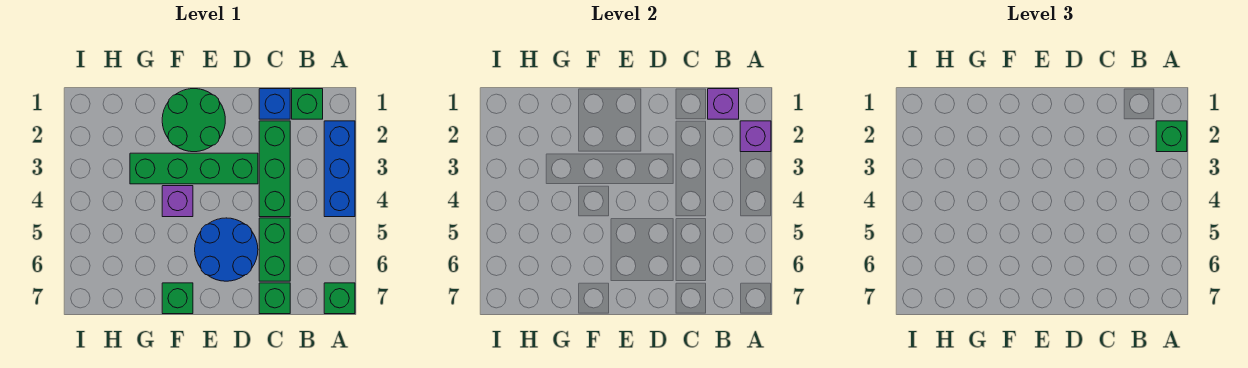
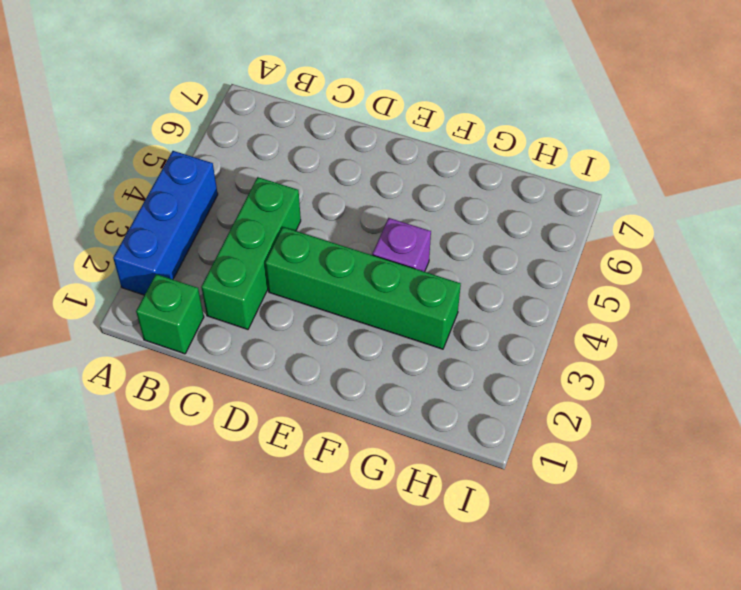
none -> green brick A7 level 1
none -> blue brick C1 level 1
none -> green brick C5:C6 level 1

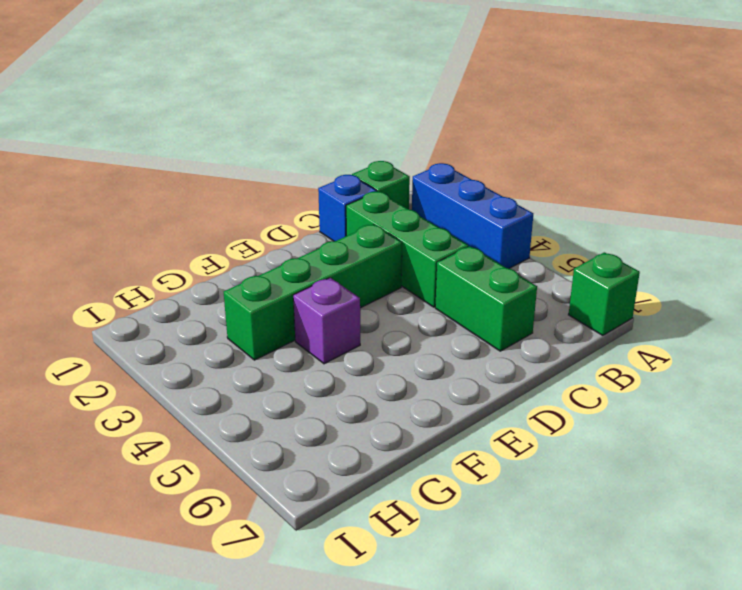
none -> green brick C7 level 1
none -> blue round brick D5:E6 level 1
none -> green round brick E1:F2 level 1

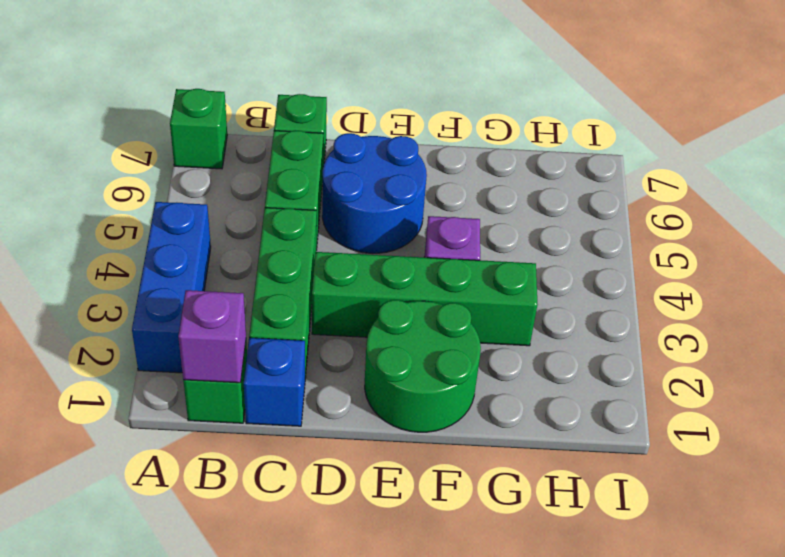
none -> green brick F7 level 1
none -> purple brick A2 level 2
none -> green brick A2 level 3

